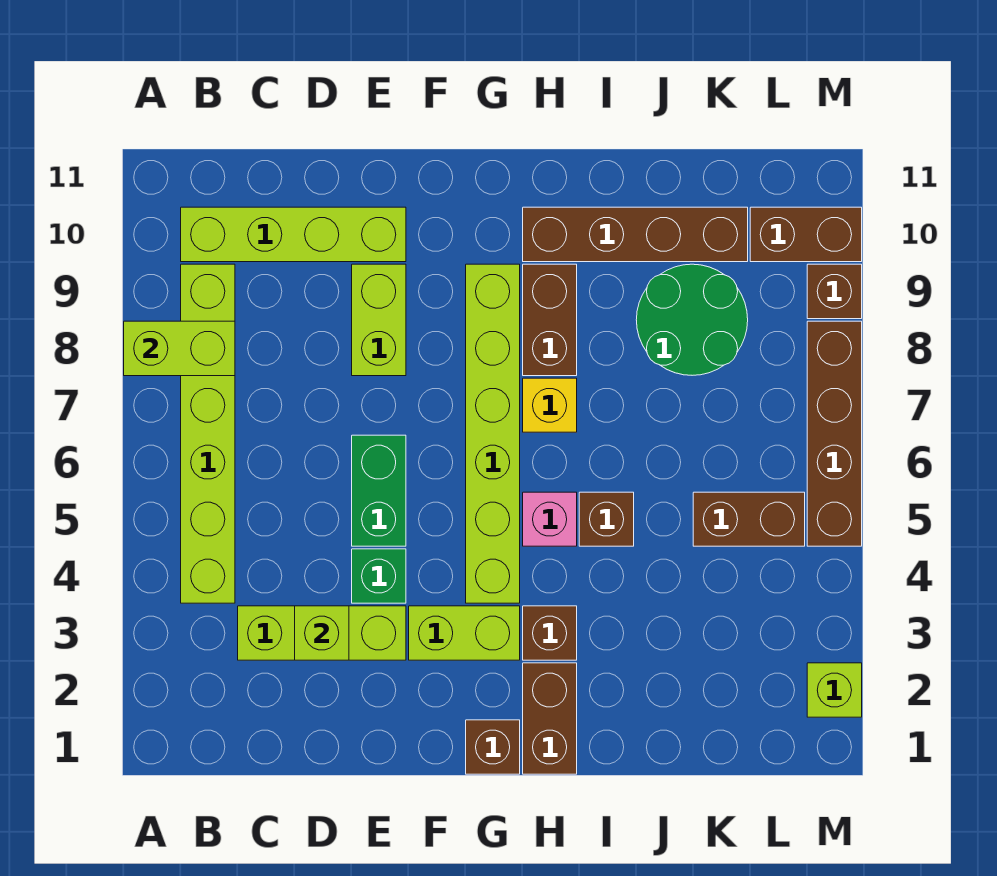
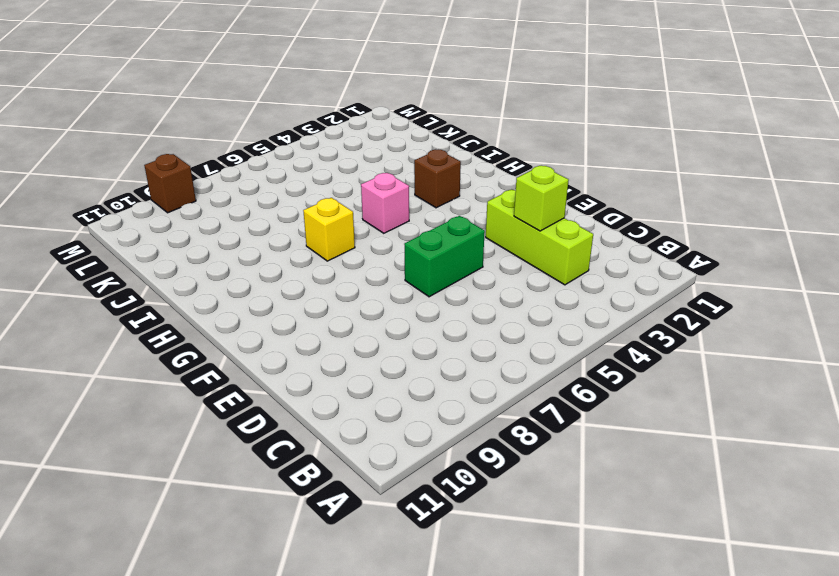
none -> lime brick B4:B9 level 1
none -> lime brick B10:E10 level 1
none -> green brick E4 level 1

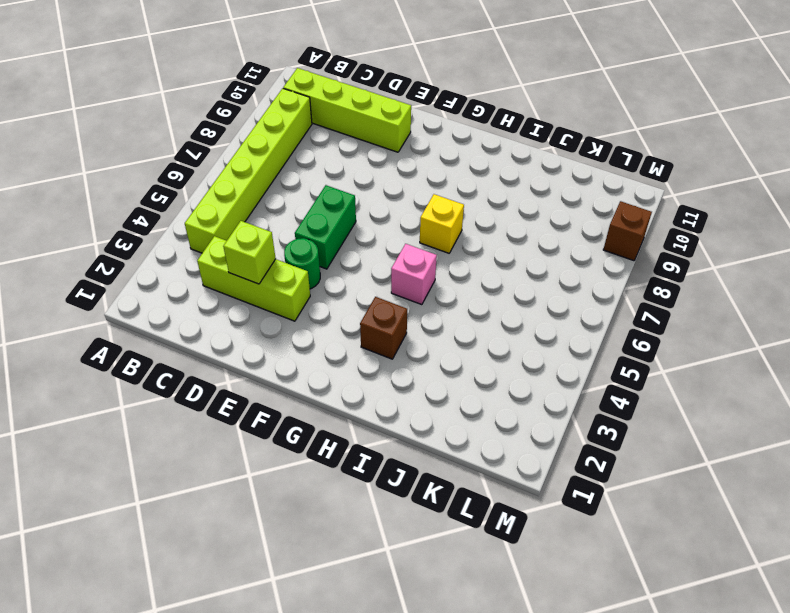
green round brick E4 level 1 -> green brick E4 level 1
none -> lime brick E8:E9 level 1
none -> lime brick F3:G3 level 1
none -> brown brick G1 level 1

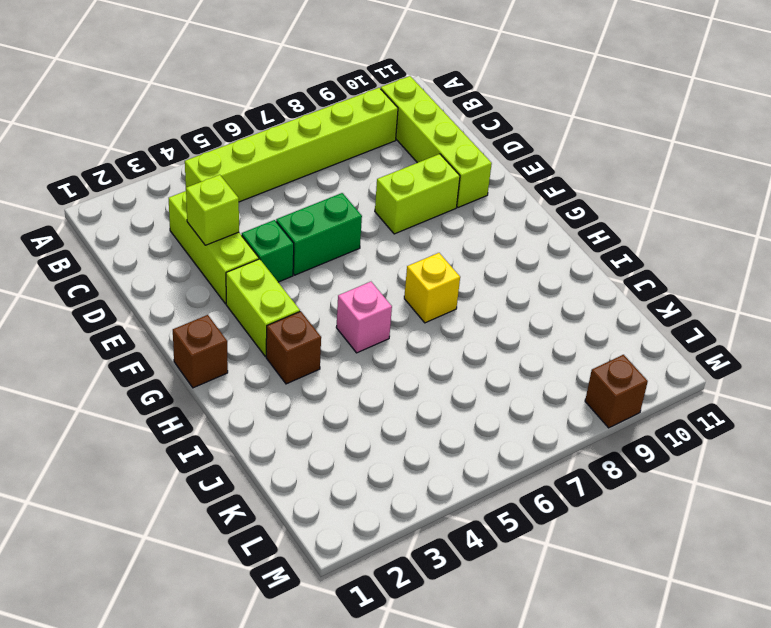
none -> lime brick G4:G9 level 1
none -> brown brick H1:H2 level 1
none -> brown brick H8:H9 level 1

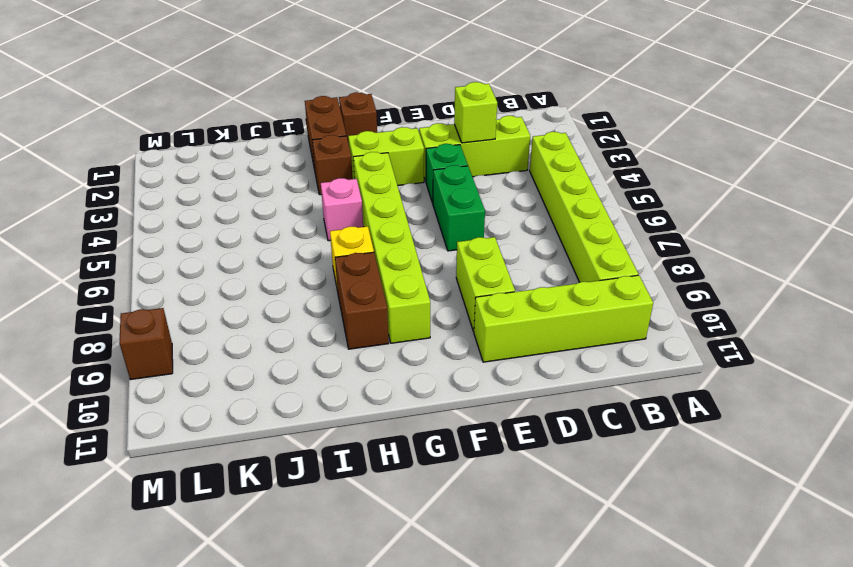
none -> brown brick H10:K10 level 1
none -> brown brick I5 level 1
none -> green round brick J8:K9 level 1

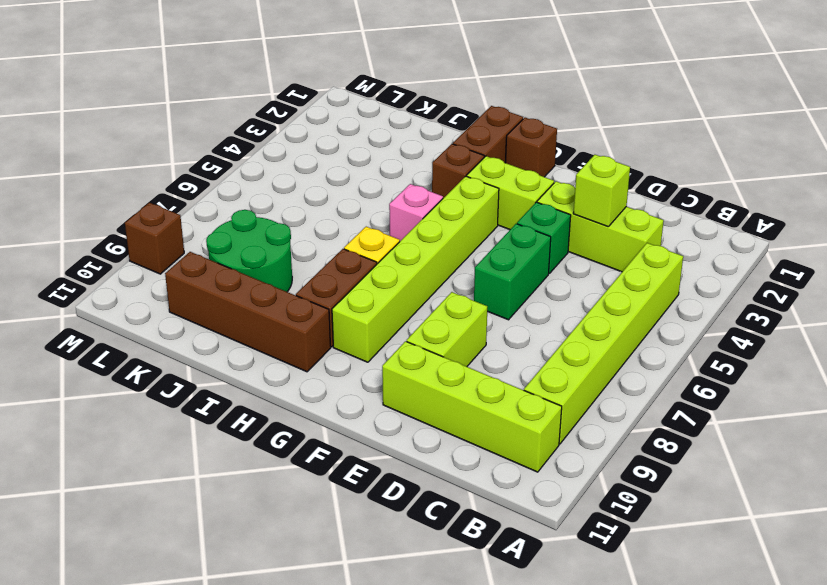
none -> brown brick I5 level 1
none -> brown brick K5:L5 level 1
none -> brown brick L10:M10 level 1

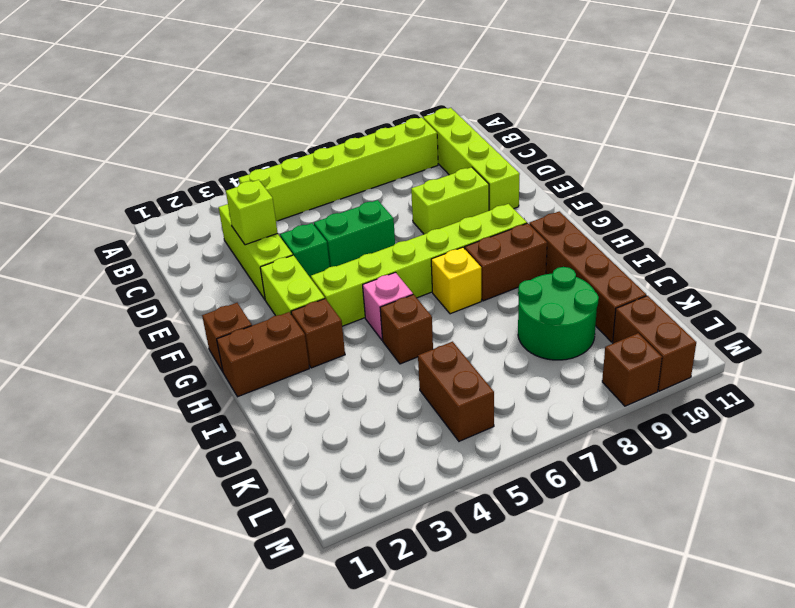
none -> lime brick M2 level 1
none -> brown brick M5:M8 level 1
none -> lime brick A8:B8 level 2

